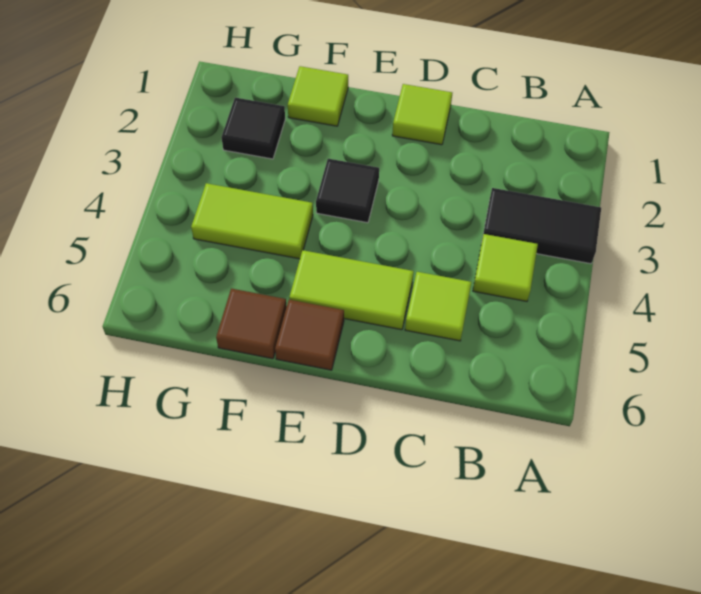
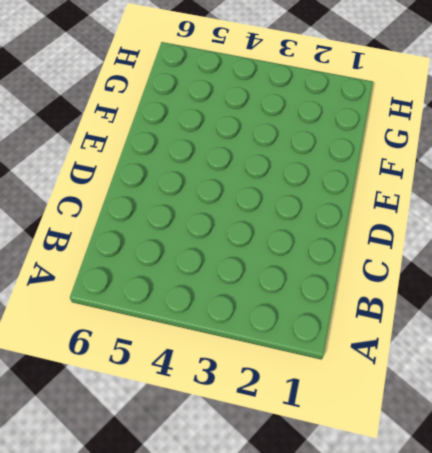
none -> black tile A3:B3 level 1
none -> lime tile B4 level 1

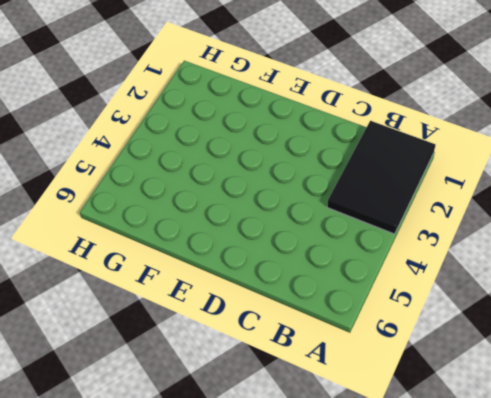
black tile A1:B3 level 1 -> black tile A3:B3 level 1
none -> lime tile B4 level 1
none -> lime tile C5 level 1

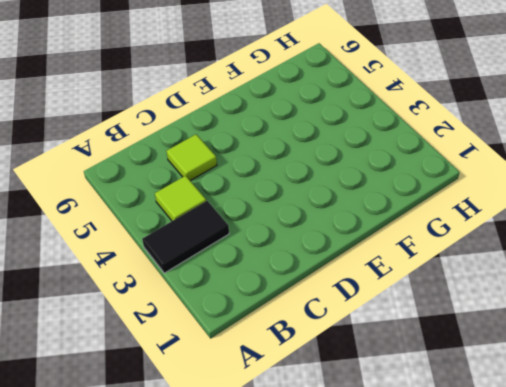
none -> lime tile D1 level 1
none -> lime tile D5:E5 level 1

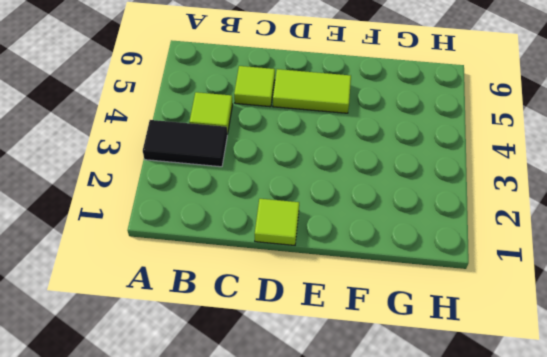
none -> black tile E3 level 1
none -> brown tile E6 level 1

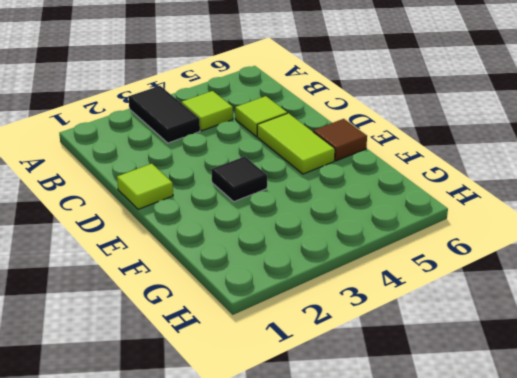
none -> lime tile F1 level 1
none -> lime tile F4:G4 level 1

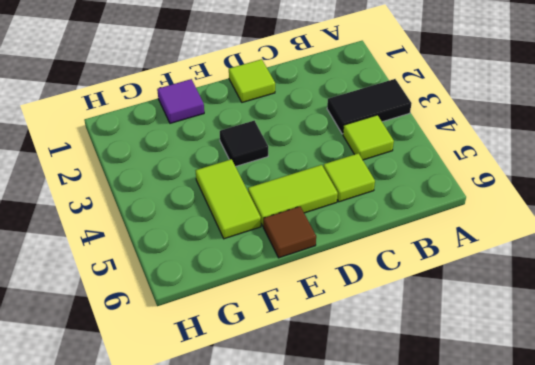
purple tile F1 level 1 -> lime tile F1 level 1
lime tile F4:F5 level 1 -> lime tile F4:G4 level 1
none -> brown tile F6 level 1
none -> black tile G2 level 1

